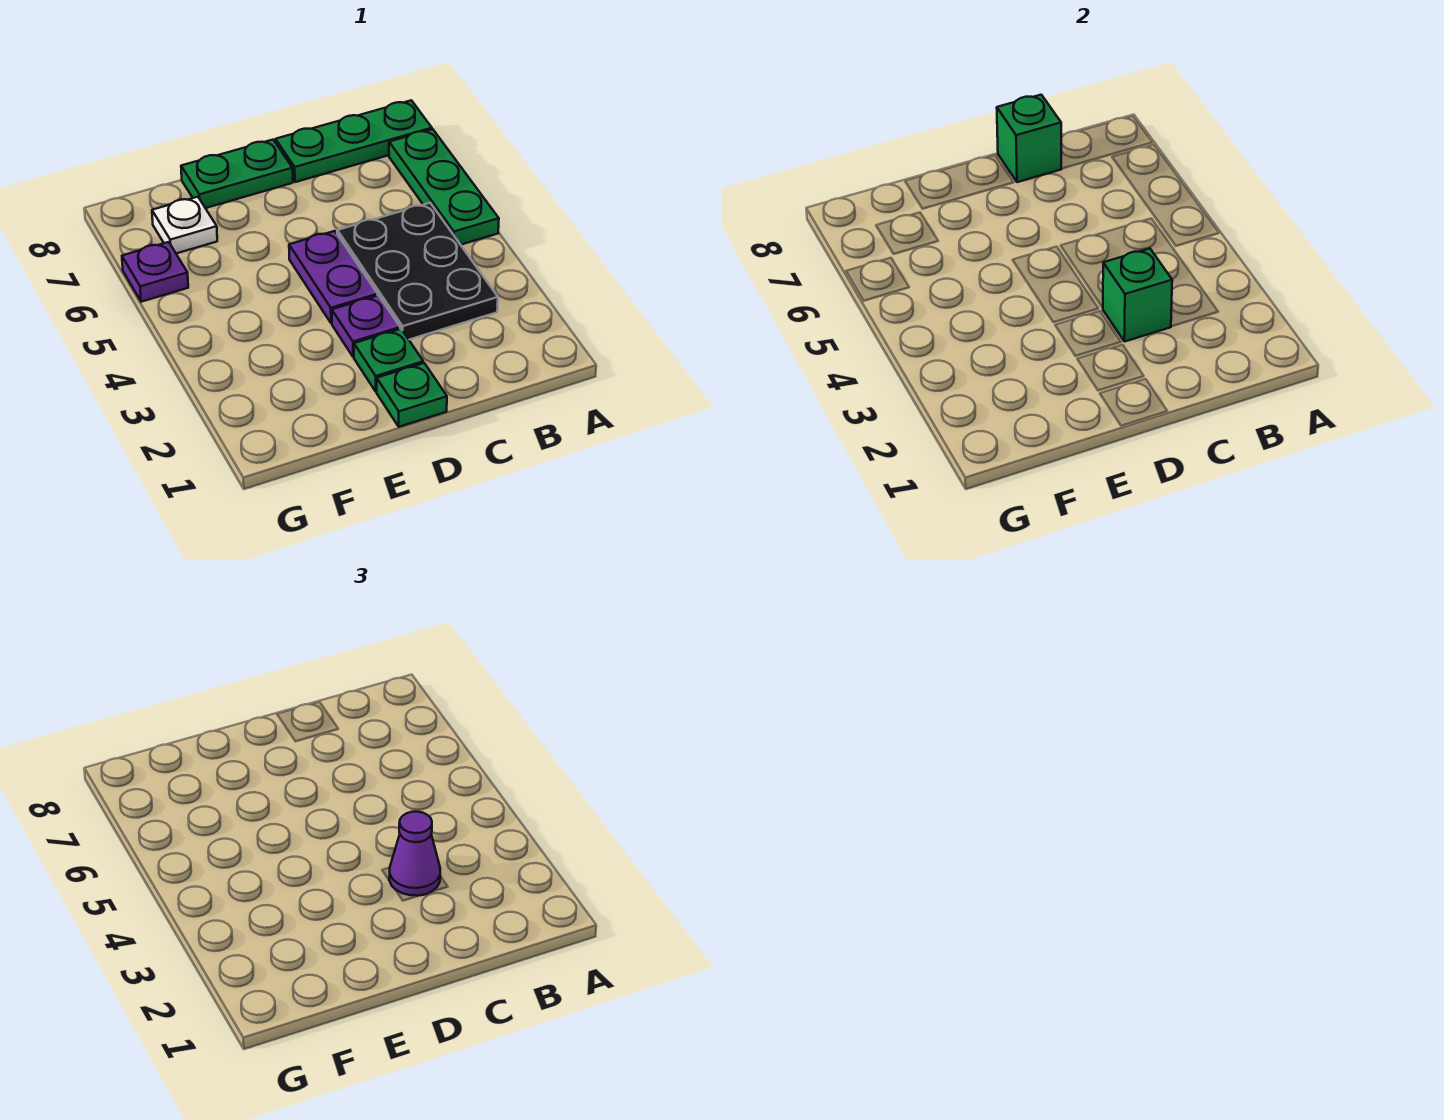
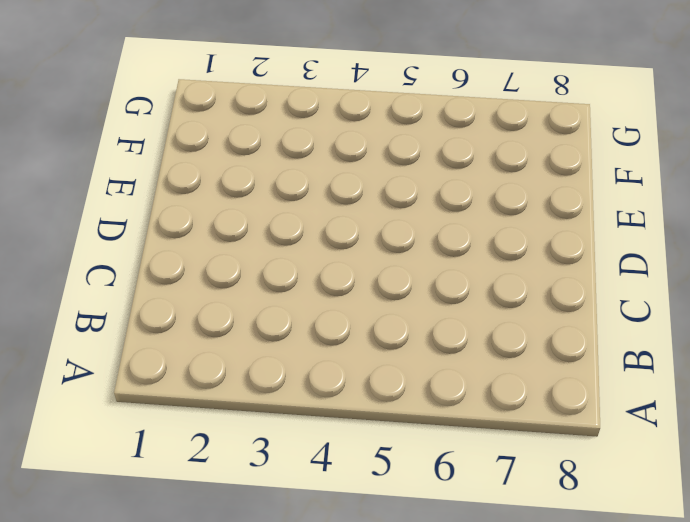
none -> green plate A5:A7 level 1
none -> green plate A8:C8 level 1
none -> black plate B3:C5 level 1

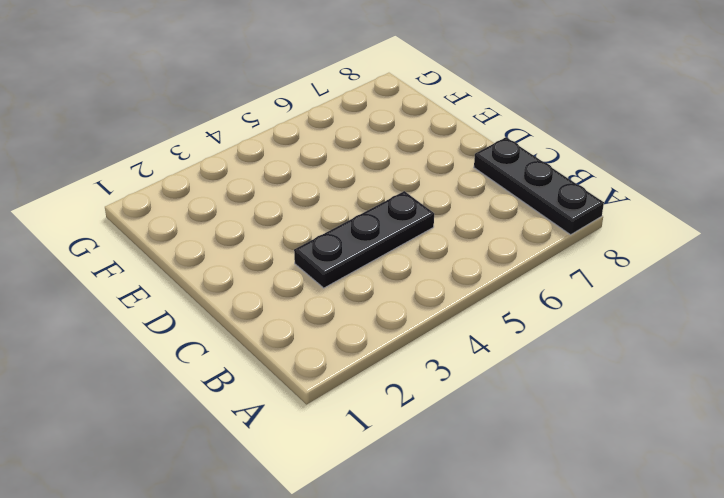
black plate A8:C8 level 1 -> green plate A8:C8 level 1
black plate C3:C5 level 1 -> black plate B3:C5 level 1
none -> green plate A5:A7 level 1
none -> green plate D1 level 1
none -> green plate D2 level 1

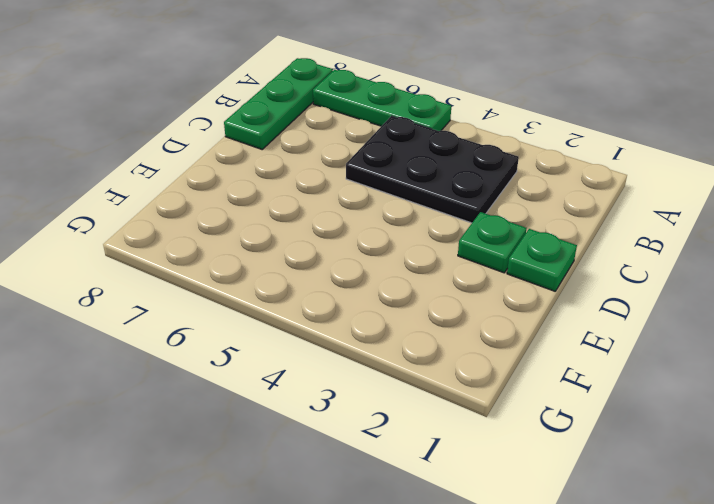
none -> purple plate D3 level 1
none -> purple plate D4:D5 level 1
none -> green plate D8:E8 level 1

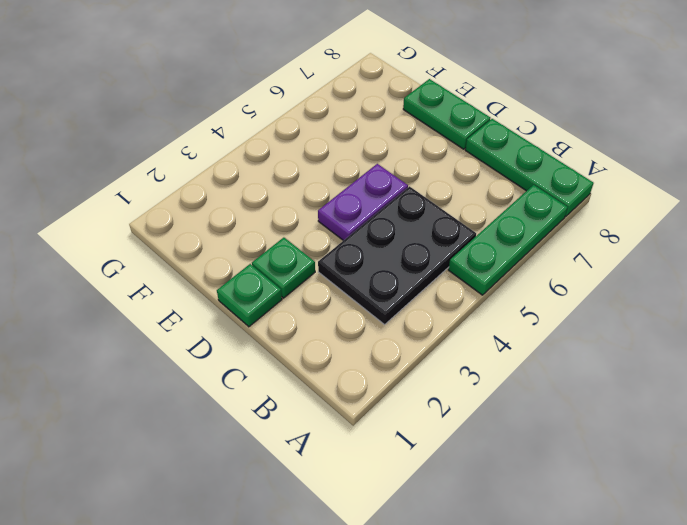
none -> purple plate D3 level 1
none -> white plate F7 level 1
none -> purple plate G6 level 1

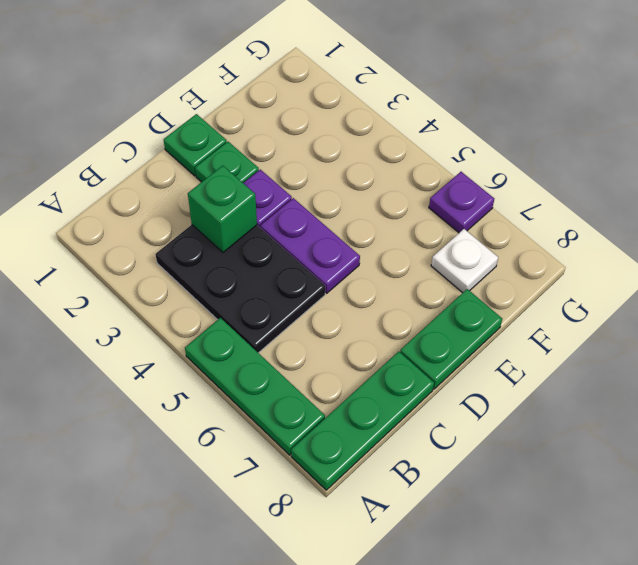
none -> green brick C8 level 2
none -> purple cone C3 level 3

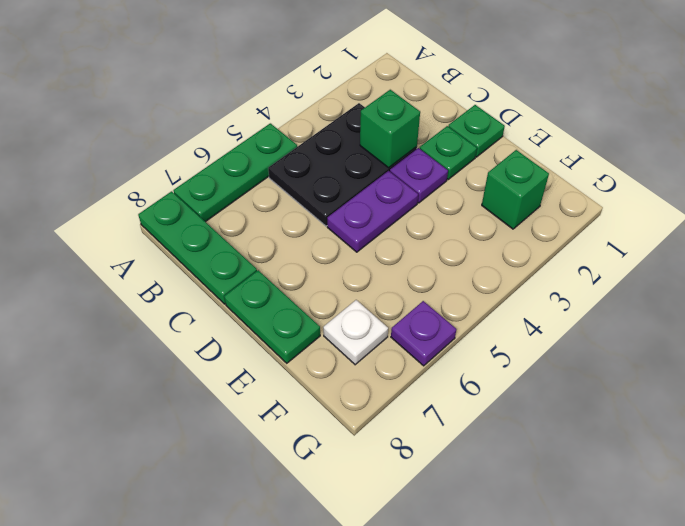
green brick F2 level 1 -> green brick C8 level 2
none -> purple cone C3 level 3

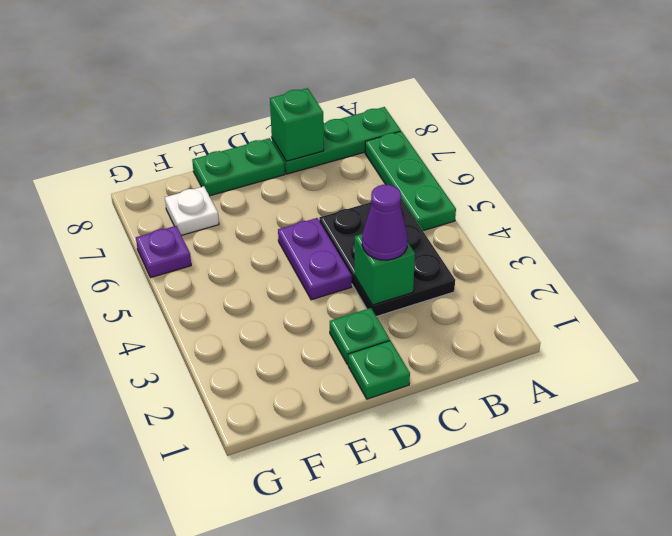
none -> purple plate D3 level 1

